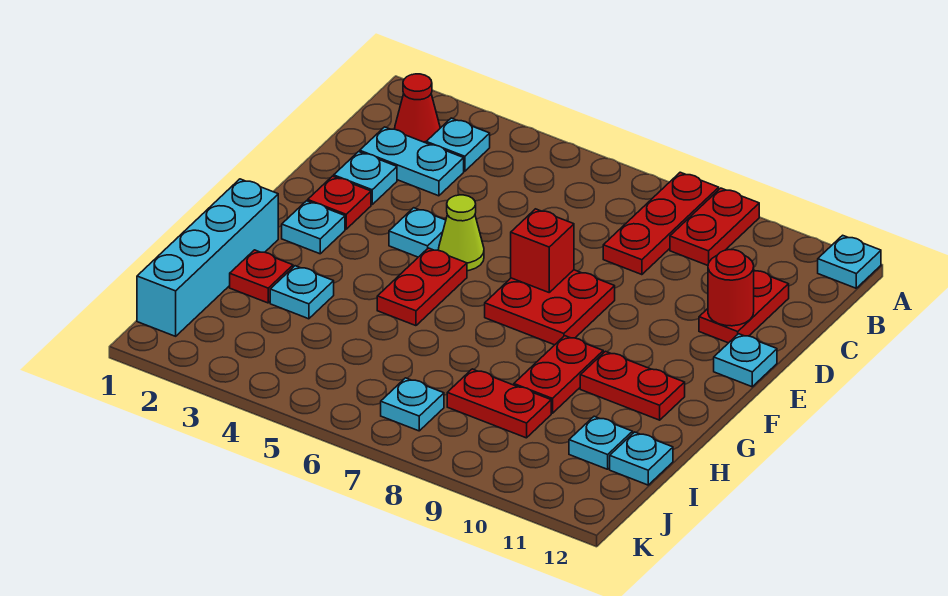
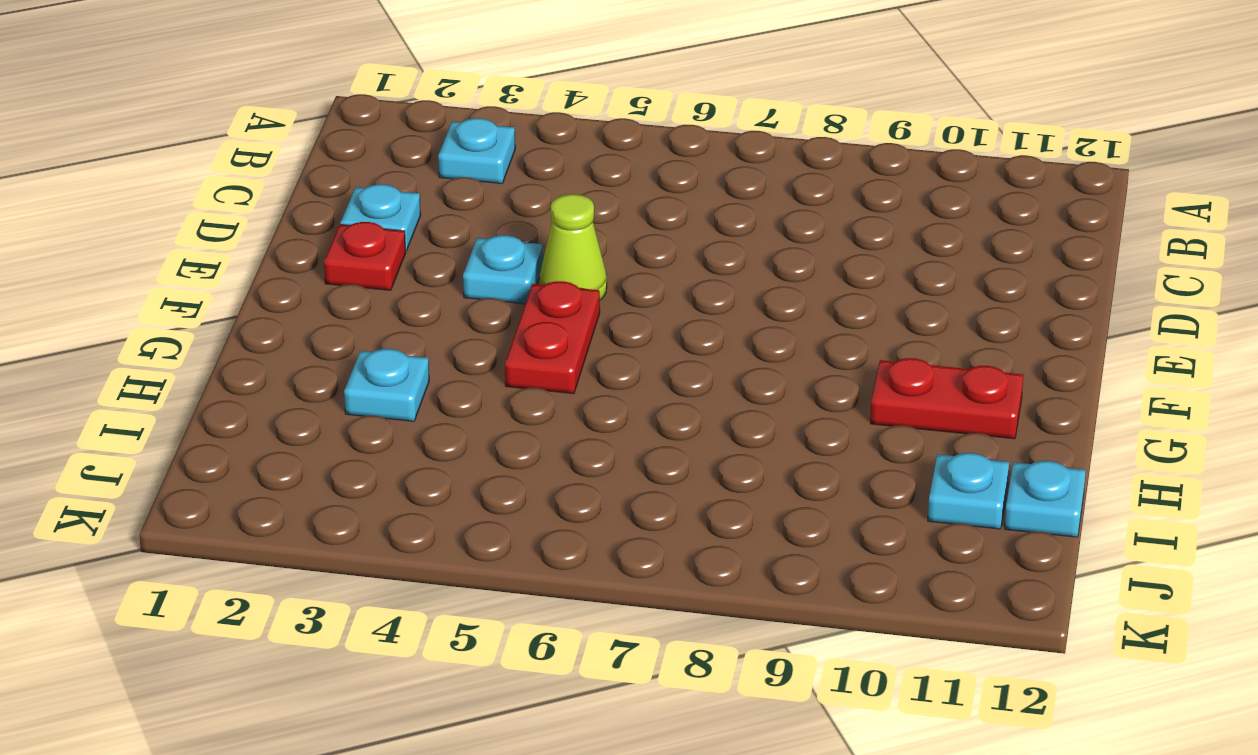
none -> red plate A8:C8 level 1
none -> red plate A9:B9 level 1
none -> cyan plate A12 level 1

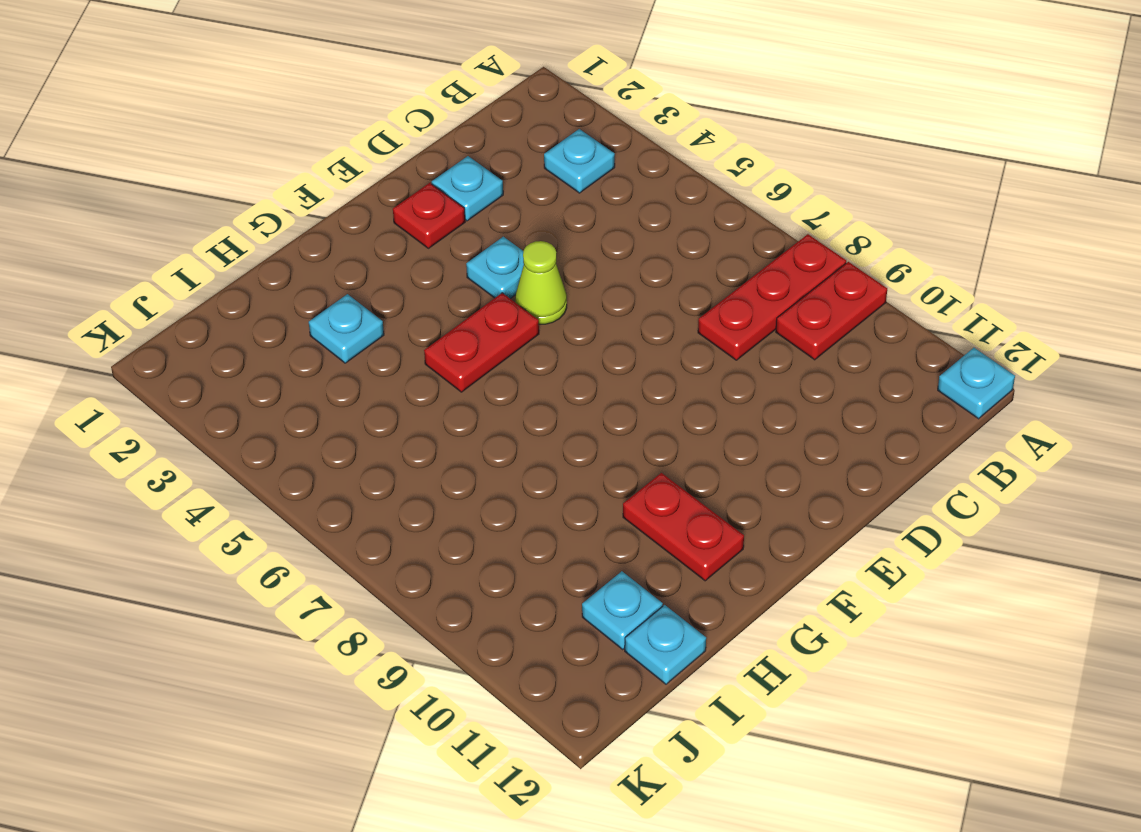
none -> red cone B2 level 1
none -> cyan plate C2:C3 level 1
none -> red plate C11:D11 level 1

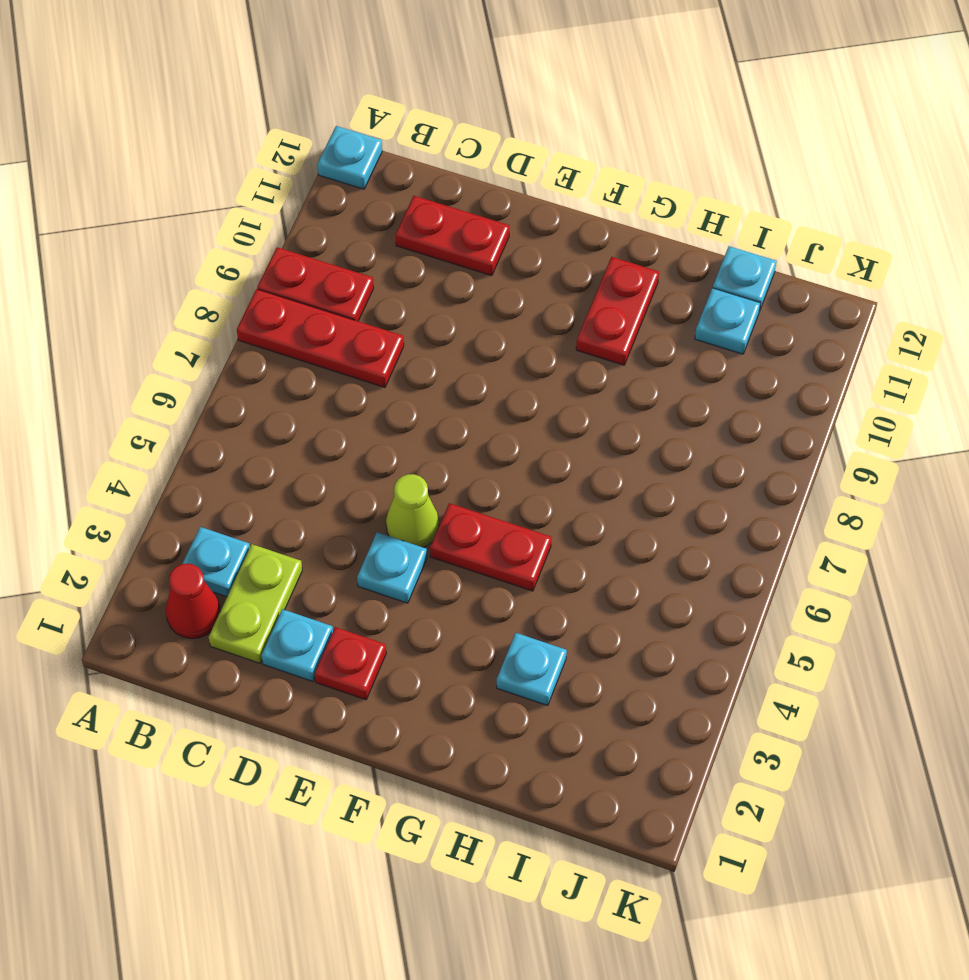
lime plate C2:C3 level 1 -> cyan plate C2:C3 level 1
none -> red plate E7:F8 level 1
none -> cyan plate E12 level 1
none -> cyan plate F2 level 1

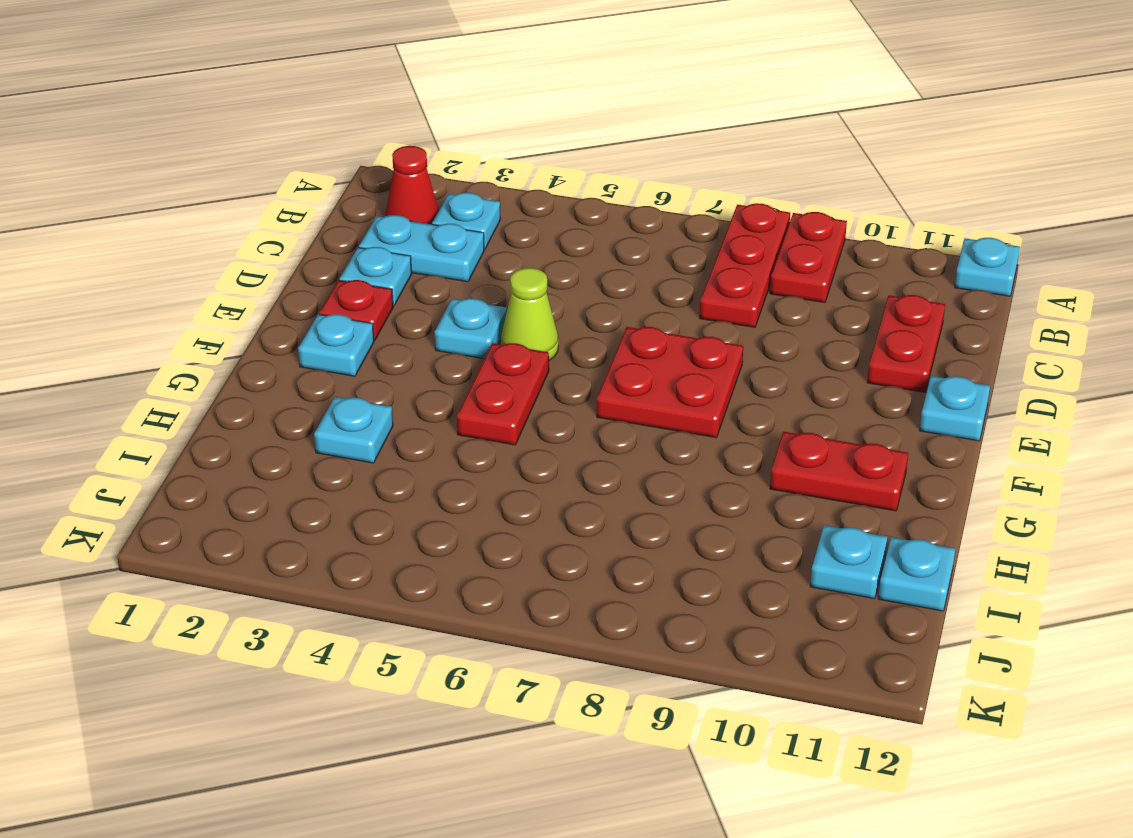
none -> cyan brick G1:J1 level 1
none -> red plate G9:H9 level 1
none -> red plate H2 level 1

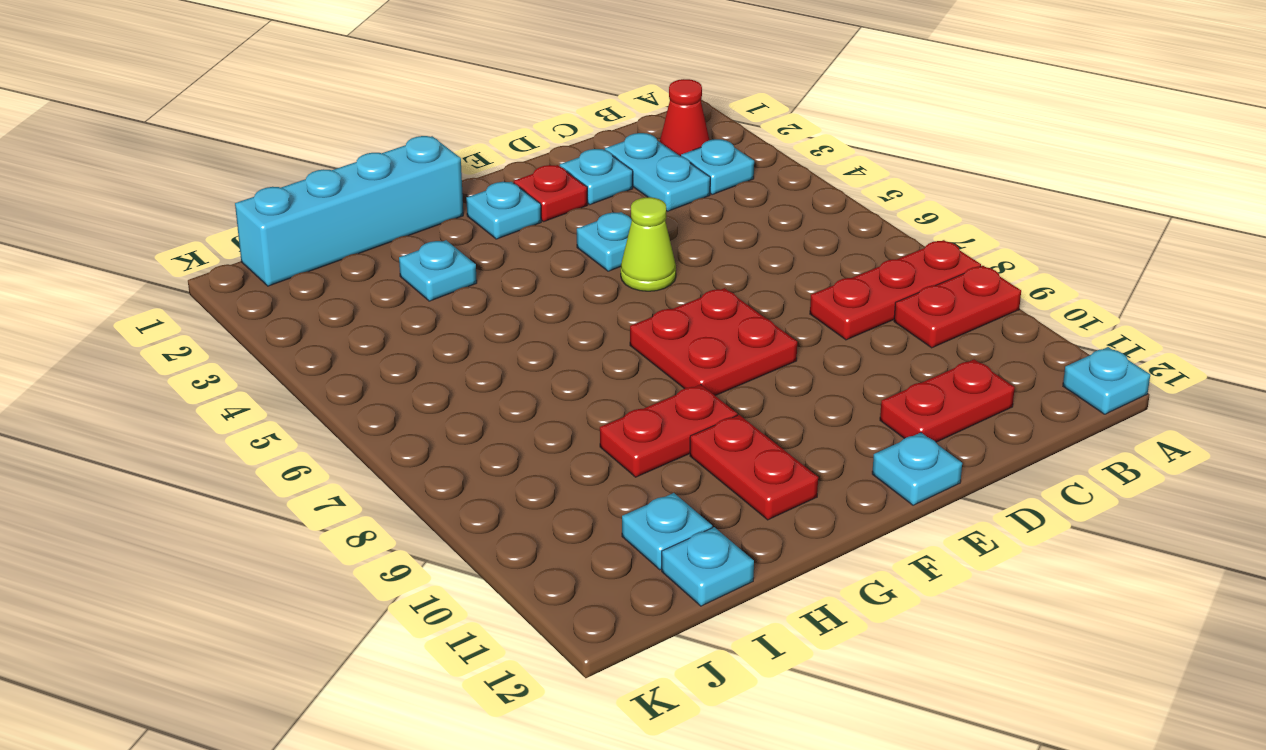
none -> red plate F5:G5 level 1
none -> red plate H2 level 1
none -> red plate I8:I9 level 1

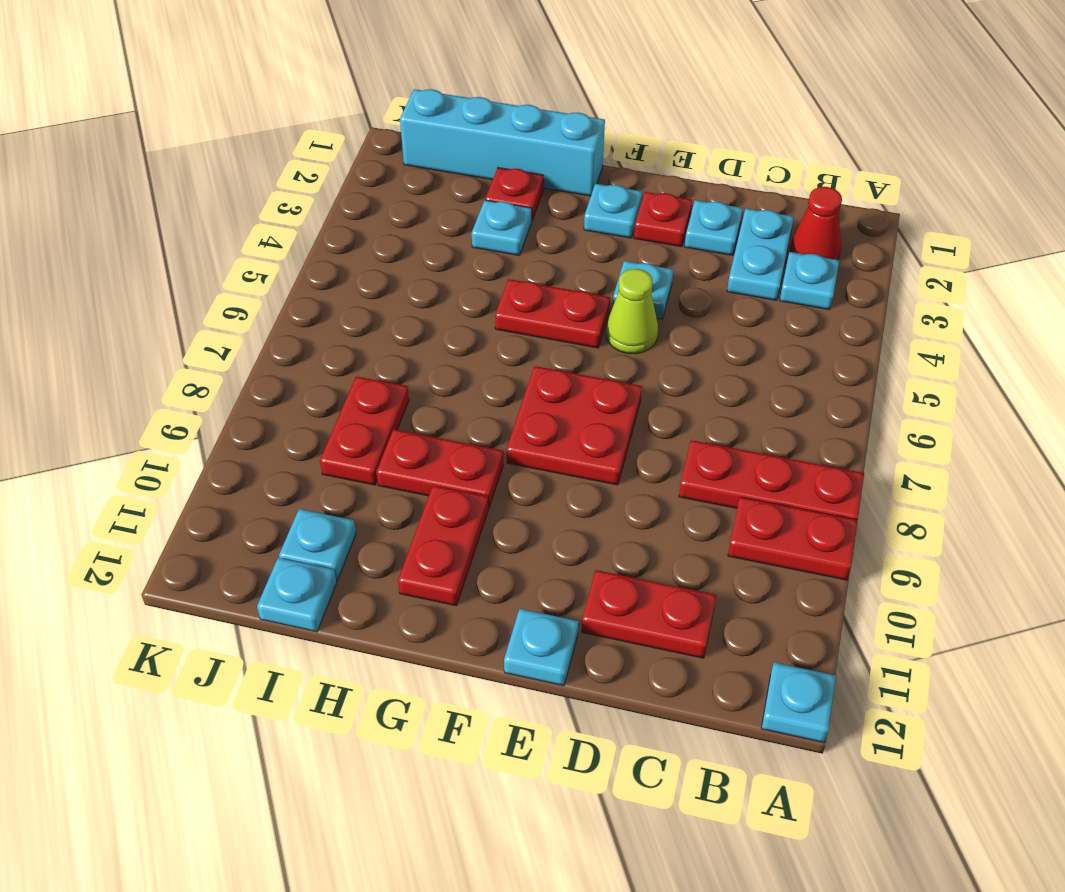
none -> cyan plate J7 level 1
none -> red round brick D11 level 2
none -> red brick E7 level 2

